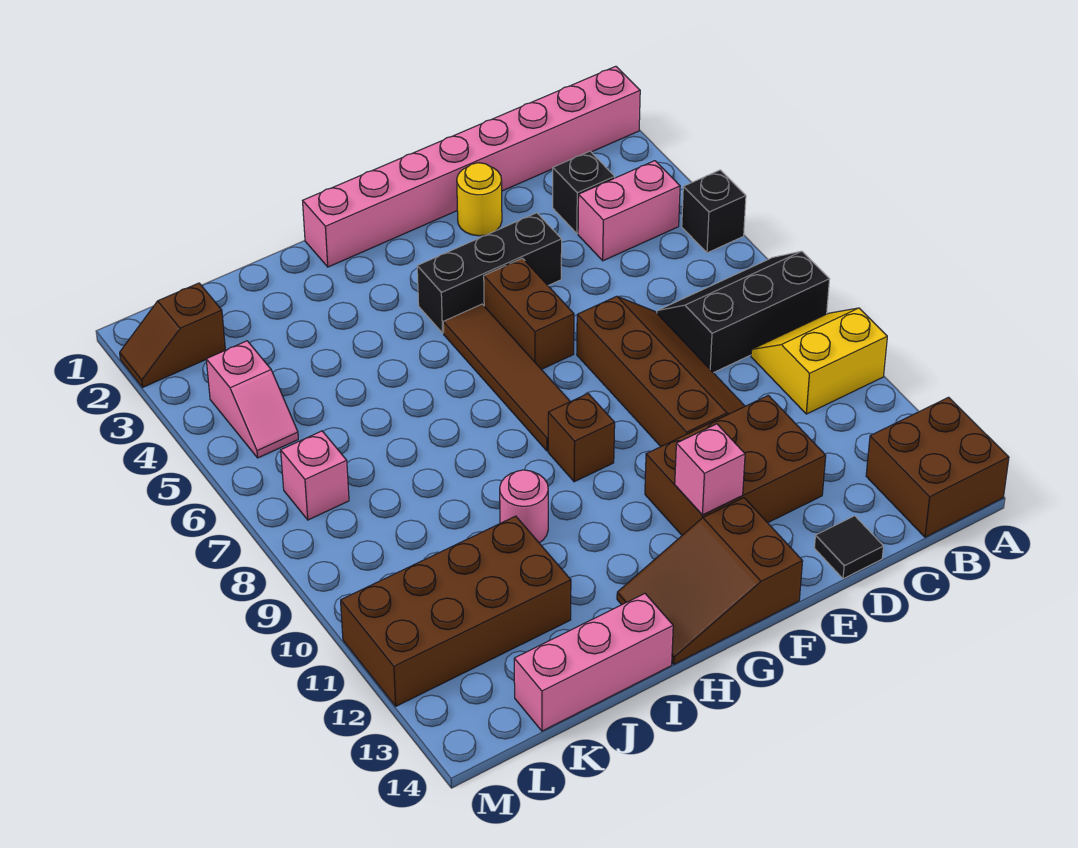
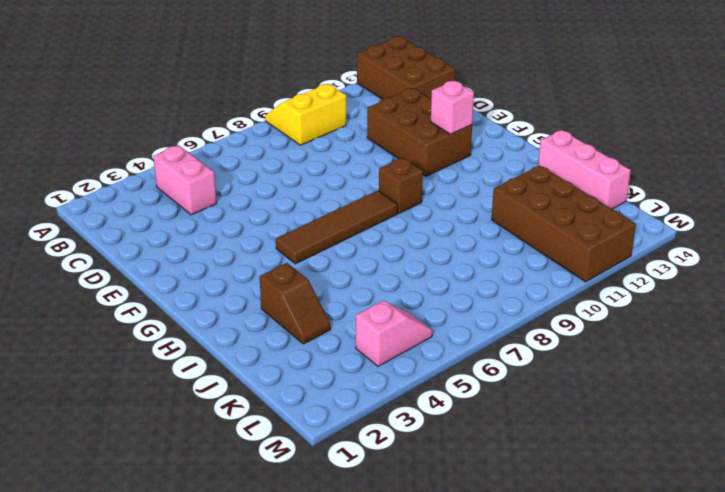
yellow slope A9:B10 level 1 top B -> yellow slope A9:B10 level 1 top 10
brown brick A13:C14 level 1 -> brown brick A13:B14 level 1
brown slope I3:J3 level 1 top I -> brown slope L2:M2 level 1 top L
none -> pink brick A1:H1 level 1
none -> black brick A5 level 1
none -> black slope A7:C8 level 1 top 8

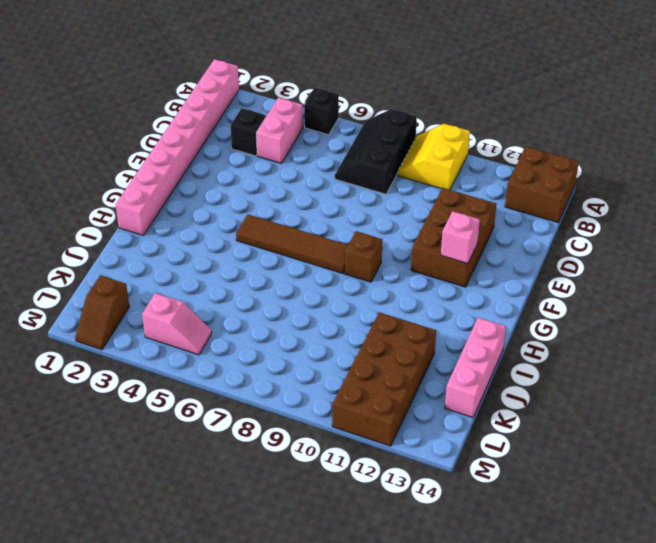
none -> brown slope D7:E10 level 1 top E
none -> black tile D14 level 1
none -> yellow round brick E2 level 1

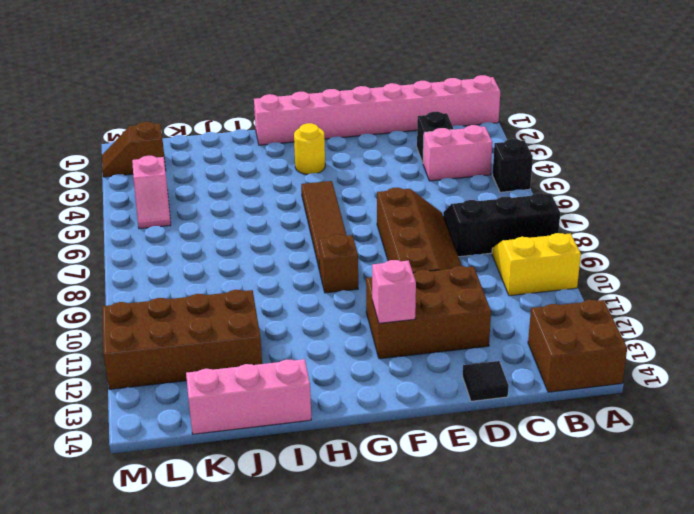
yellow round brick G3 level 1 -> yellow round brick E2 level 1
none -> black brick E4:G4 level 1
none -> brown brick F5:F6 level 1
none -> brown slope F13:H14 level 1 top F

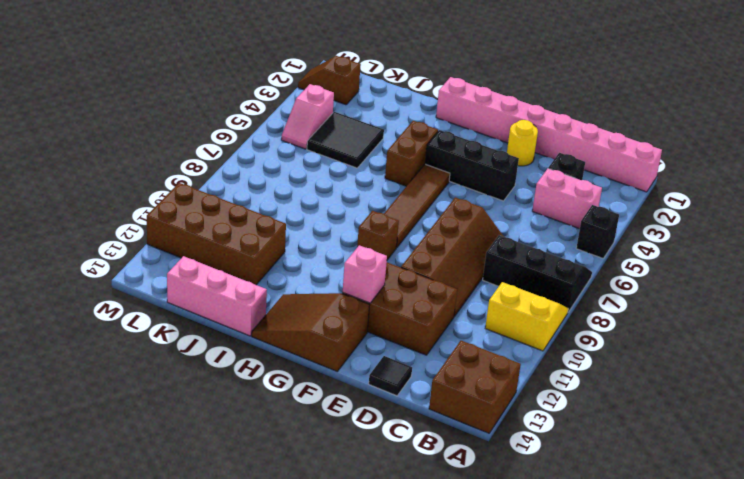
brown brick H4:H5 level 1 -> brown brick F5:F6 level 1
black tile J4:K5 level 1 -> none
none -> pink round brick I10 level 1
none -> pink brick L7 level 1

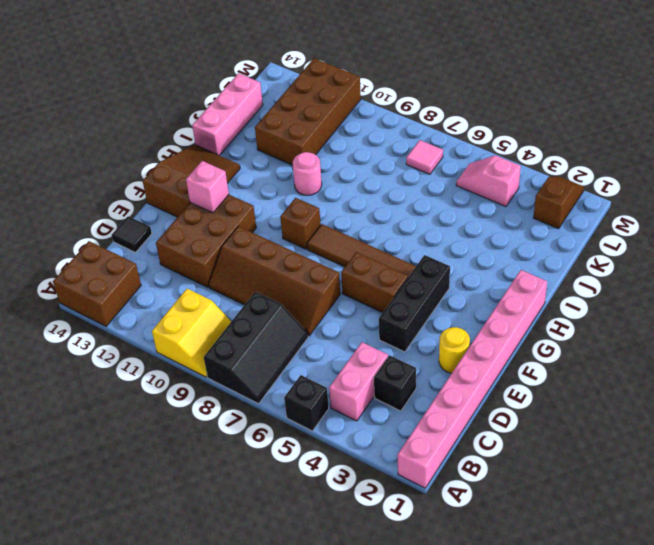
pink tile L7 level 1 -> pink brick L7 level 1

